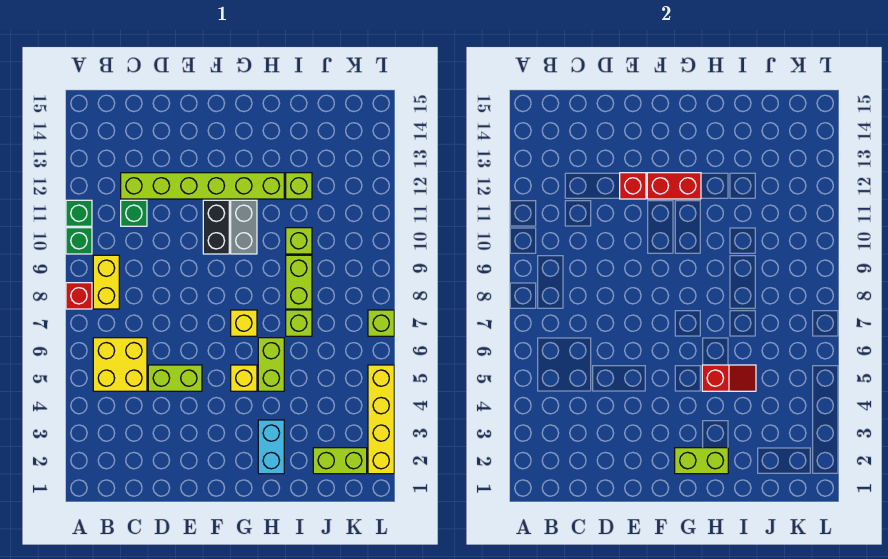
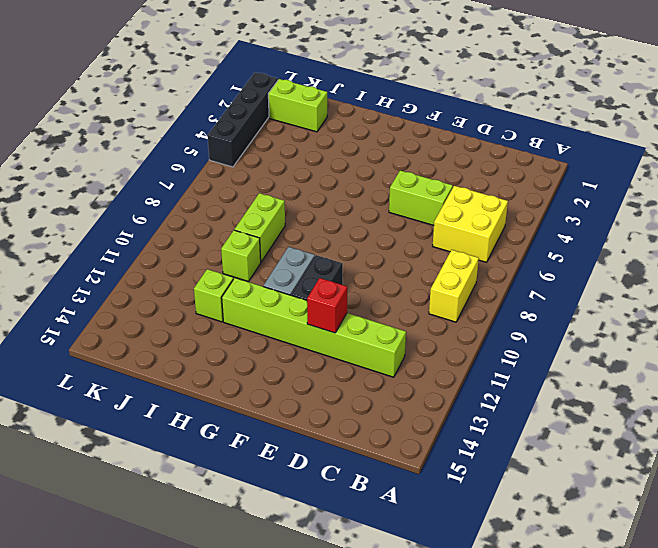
black brick L2:L5 level 1 -> yellow brick L2:L5 level 1
none -> red brick A8 level 1
none -> green brick A10 level 1
none -> green brick A11 level 1

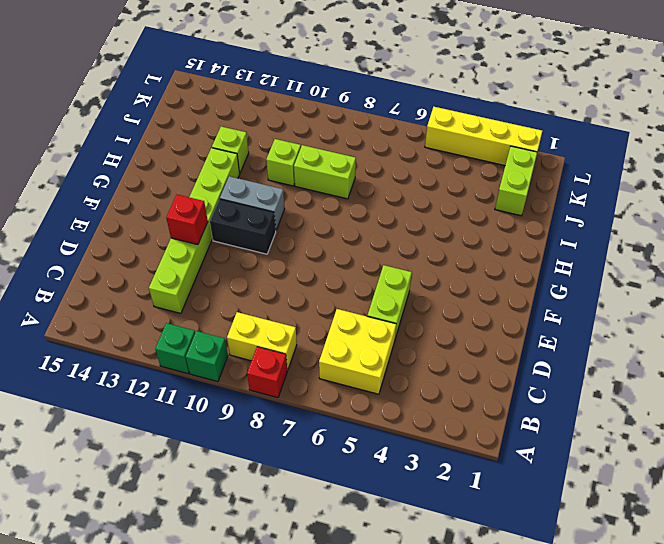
none -> green brick C11 level 1
none -> yellow brick G5 level 1
none -> yellow brick G7 level 1

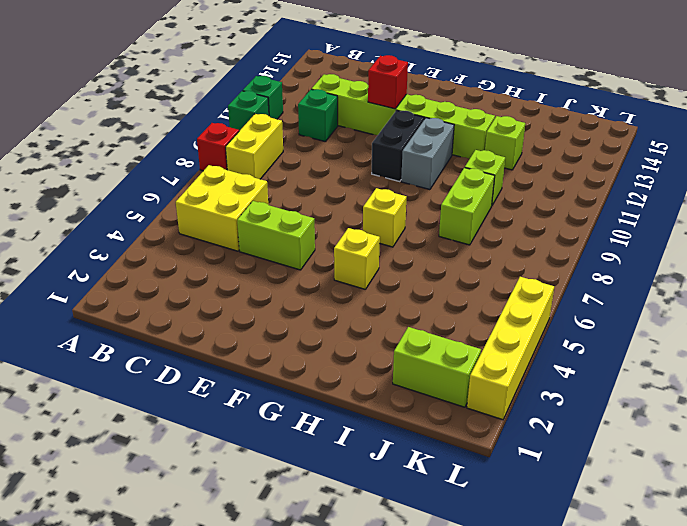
none -> cyan brick H2:H3 level 1
none -> lime brick H5:H6 level 1
none -> lime brick I7 level 1

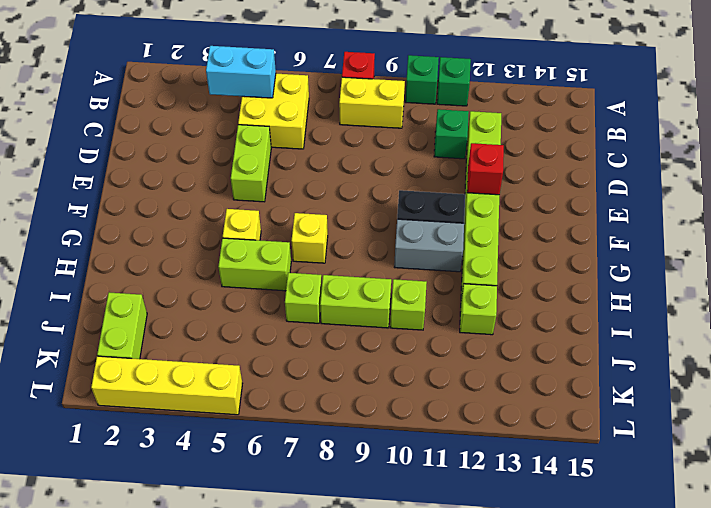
cyan brick B4:B5 level 2 -> cyan brick H2:H3 level 1
none -> lime brick L7 level 1
none -> red brick F12:G12 level 2
none -> lime brick G2:H2 level 2

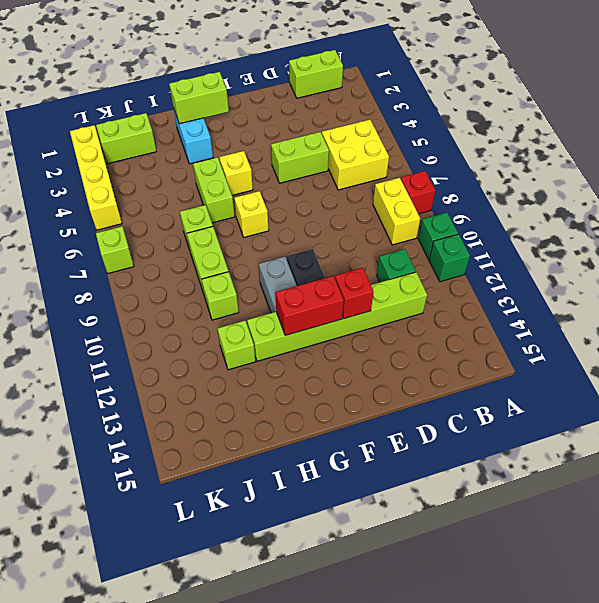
lime brick B1:C1 level 1 -> none
none -> red slope H5:I5 level 2 top H

